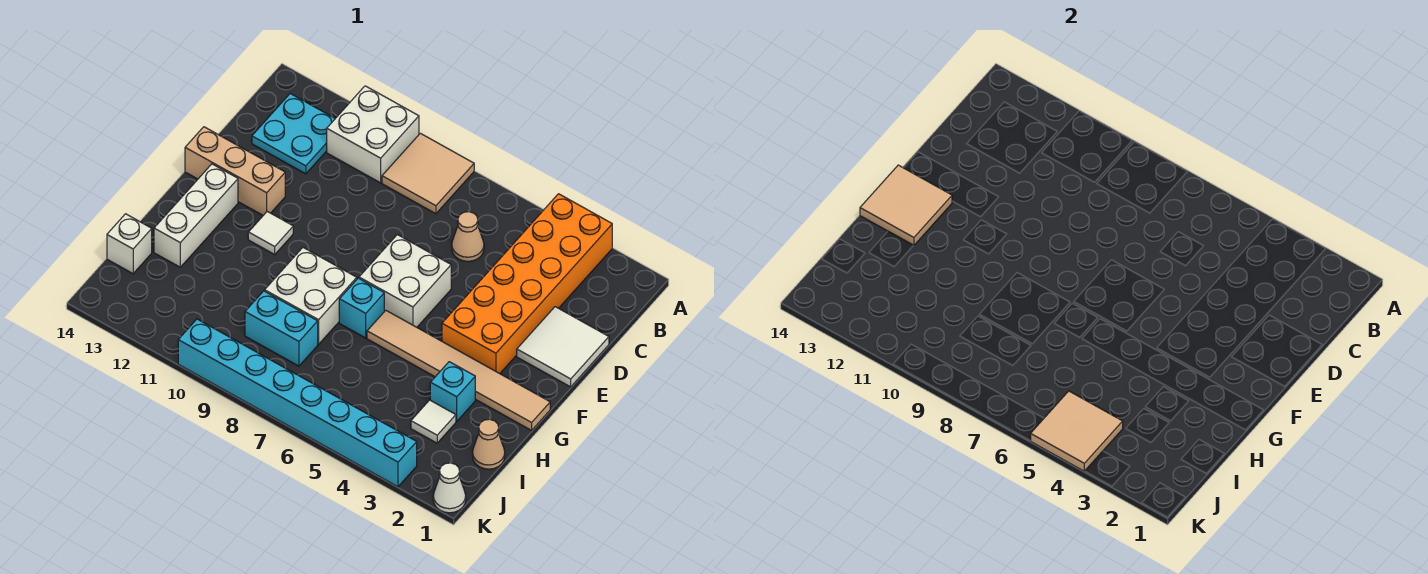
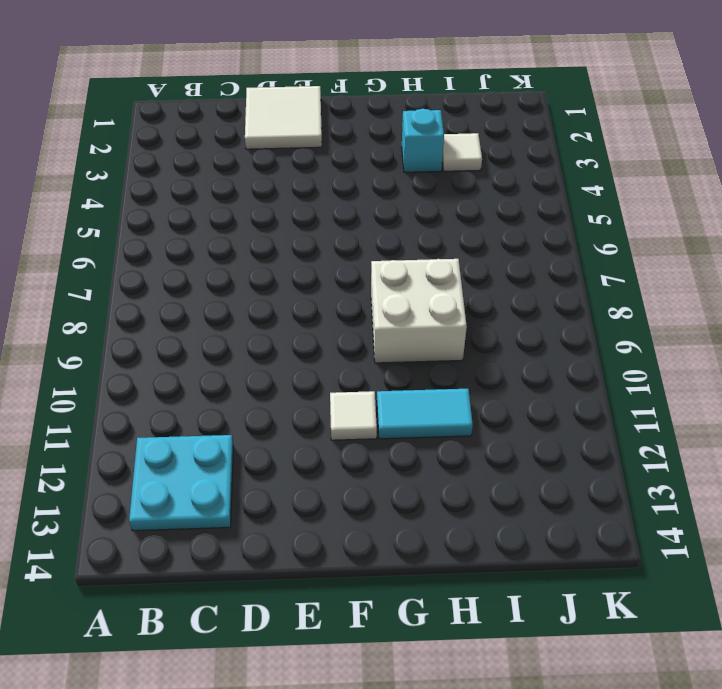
cyan tile G11:H11 level 1 -> none
none -> orange brick A3:F4 level 1
none -> tan tile A8:B9 level 1
none -> white brick A10:B11 level 1

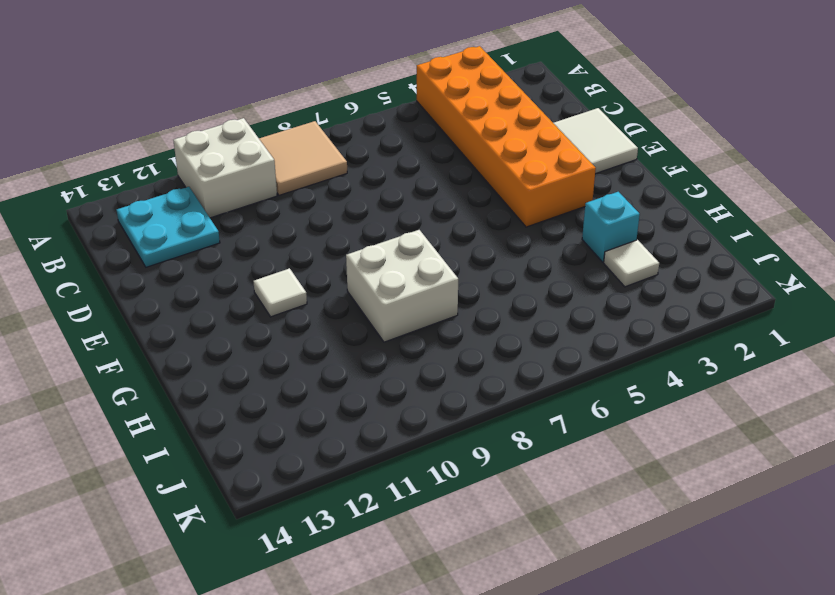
none -> tan cone C6 level 1
none -> white brick E6:F7 level 1
none -> tan brick E12:E14 level 1

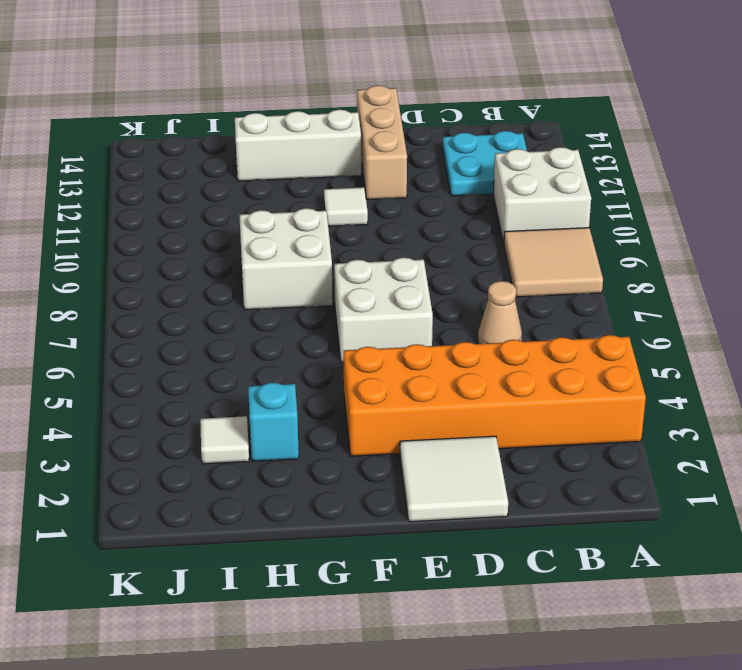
none -> tan tile G1:G6 level 1
none -> cyan brick G7 level 1
none -> tan cone I1 level 1

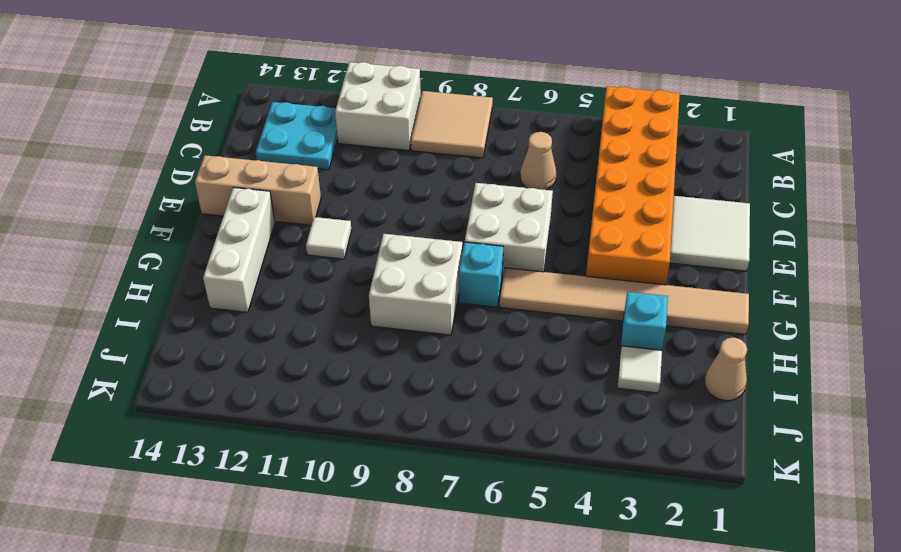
none -> cyan brick I8:I9 level 1
none -> white brick I14 level 1
none -> white cone K1 level 1

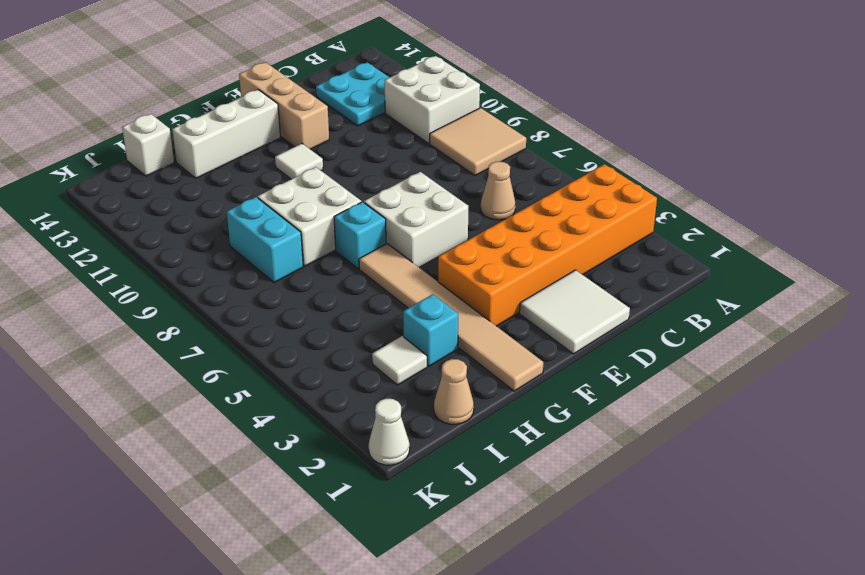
none -> cyan brick K3:K10 level 1
none -> tan tile F13:G14 level 2
none -> tan tile J4:K5 level 2

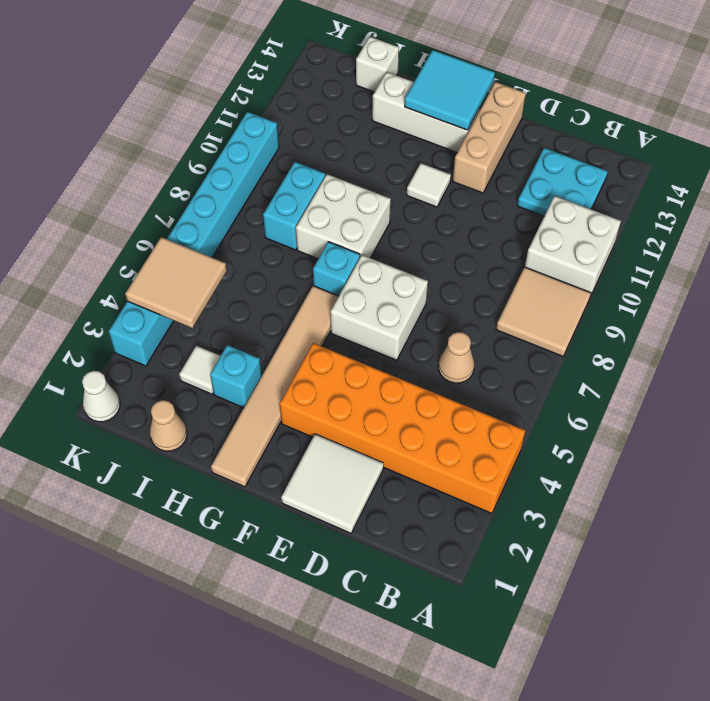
cyan tile F13:G14 level 2 -> tan tile F13:G14 level 2

